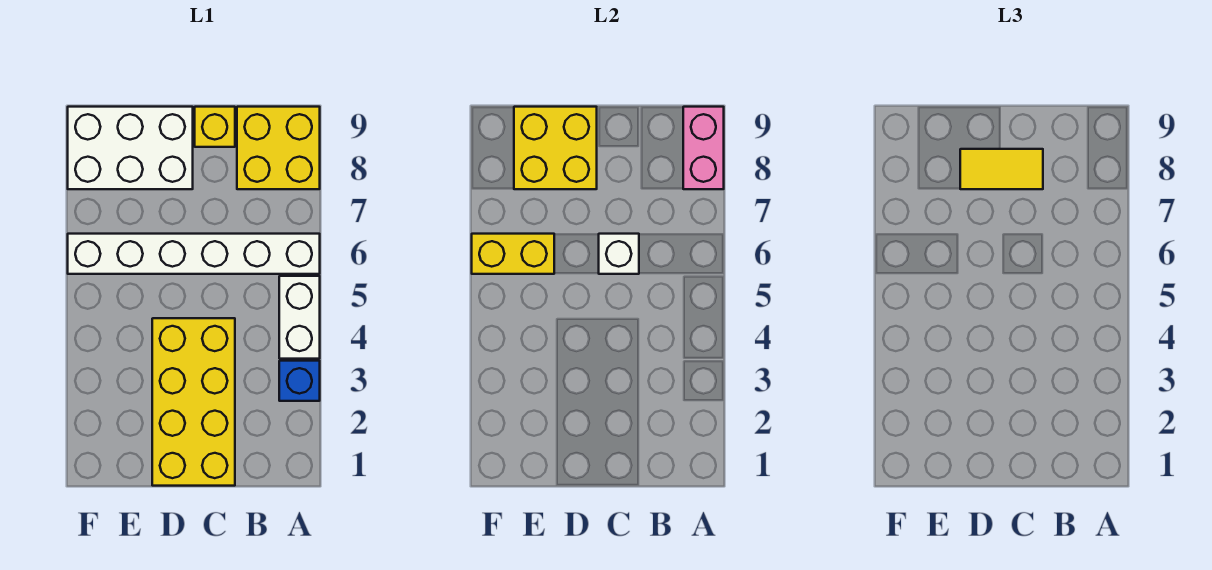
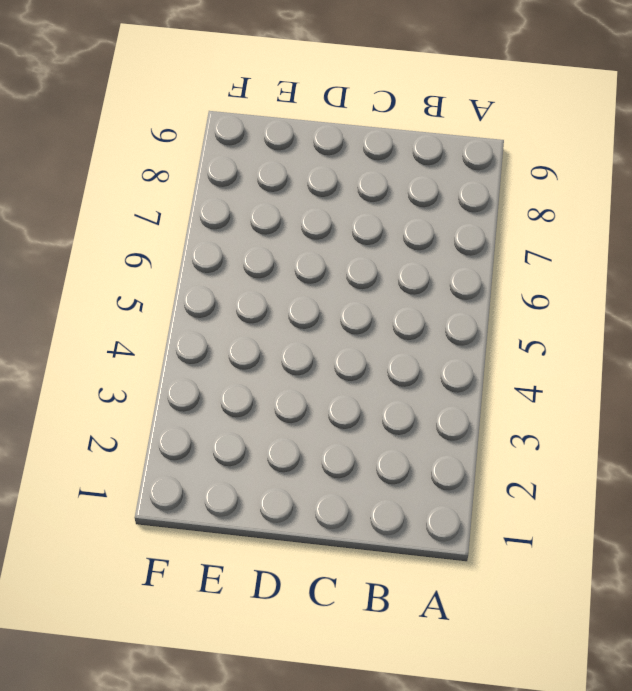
none -> blue brick A3 level 1
none -> white brick A4:A5 level 1
none -> white brick A6:F6 level 1

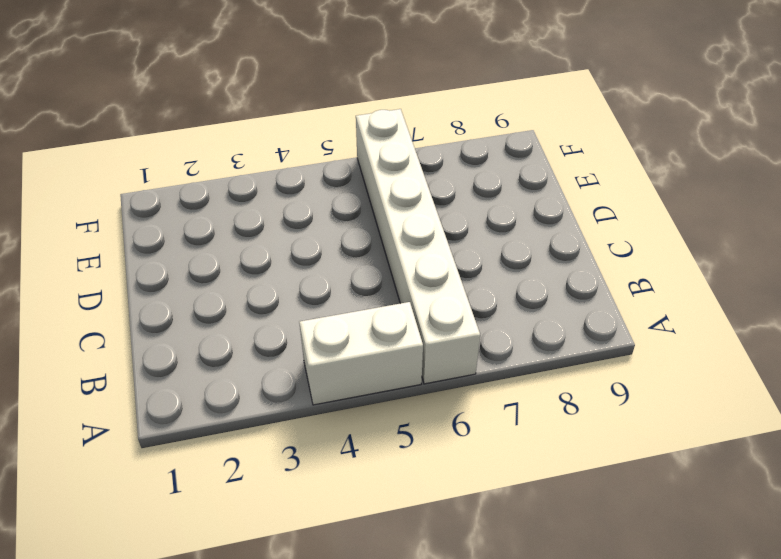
none -> blue brick A3 level 1
none -> yellow brick A8:B9 level 1
none -> yellow brick C1:D4 level 1

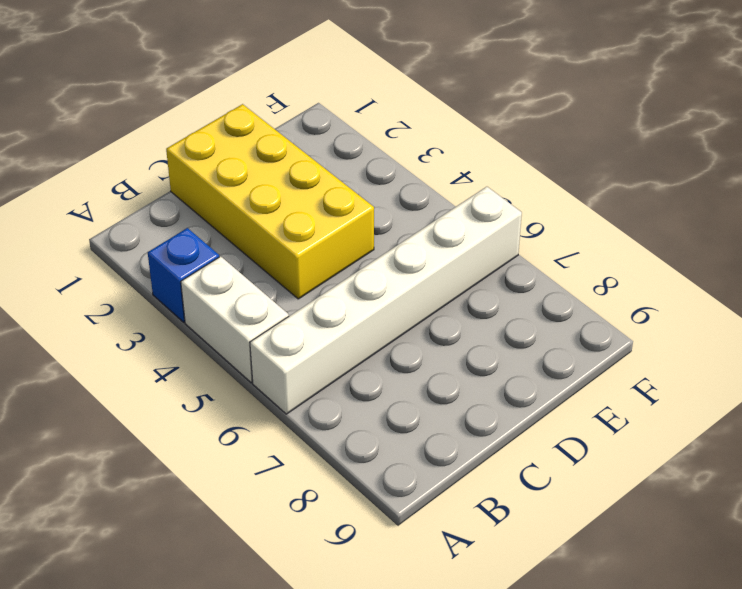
none -> yellow brick A8:B9 level 1
none -> yellow brick C9 level 1
none -> white brick D8:F9 level 1

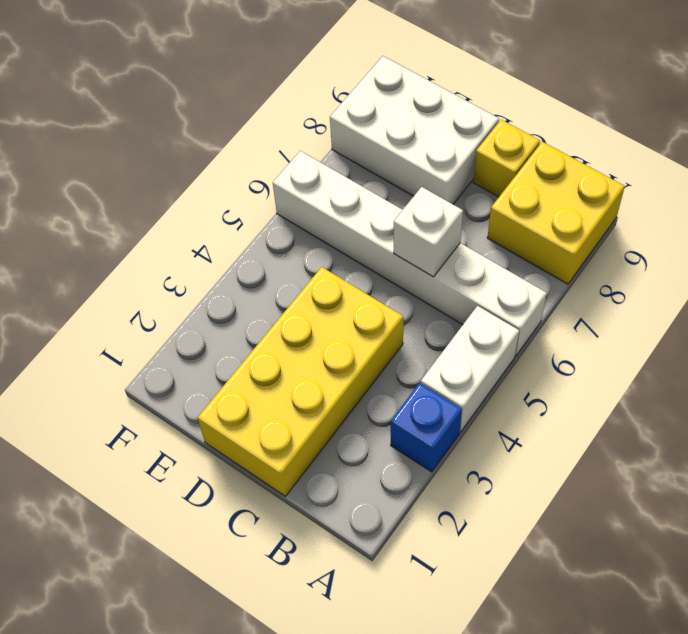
none -> pink brick A8:A9 level 2
none -> yellow brick D8:E9 level 2
none -> yellow brick E6:F6 level 2

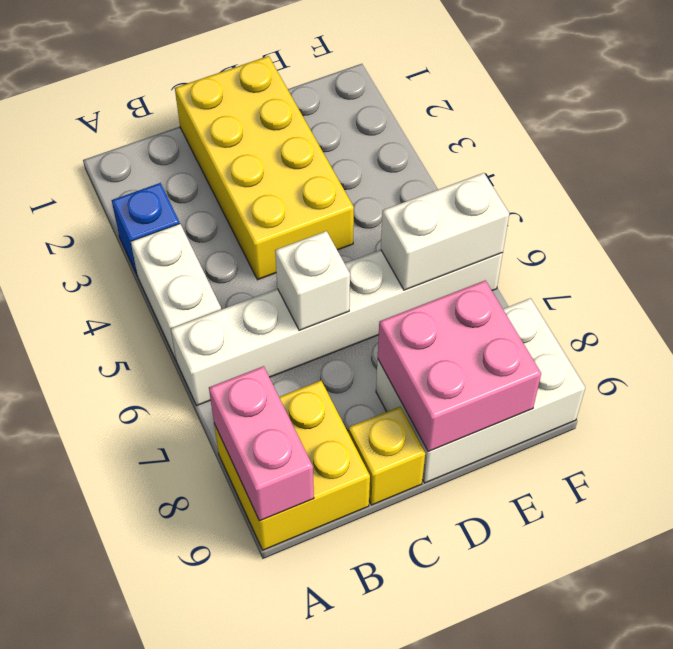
pink brick D8:E9 level 2 -> yellow brick D8:E9 level 2
white brick E6:F6 level 2 -> yellow brick E6:F6 level 2
none -> yellow tile C8:D8 level 3

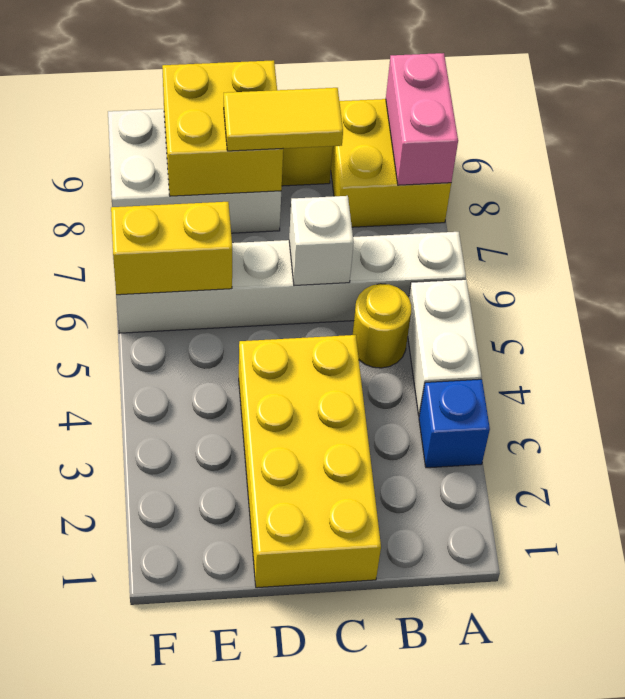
yellow round brick B5 level 1 -> none

